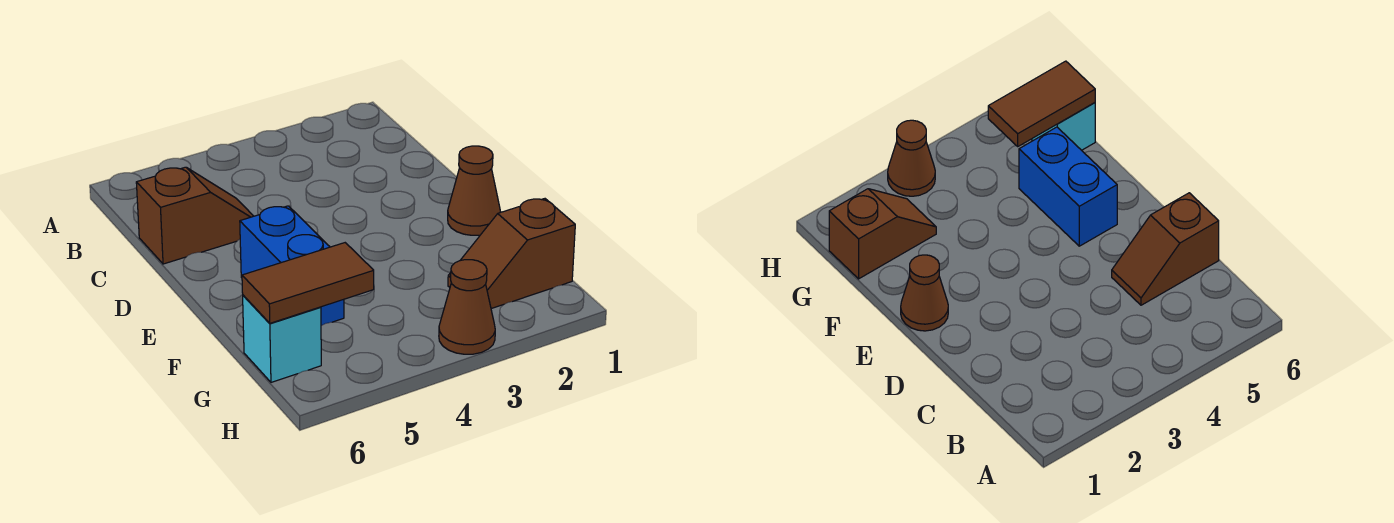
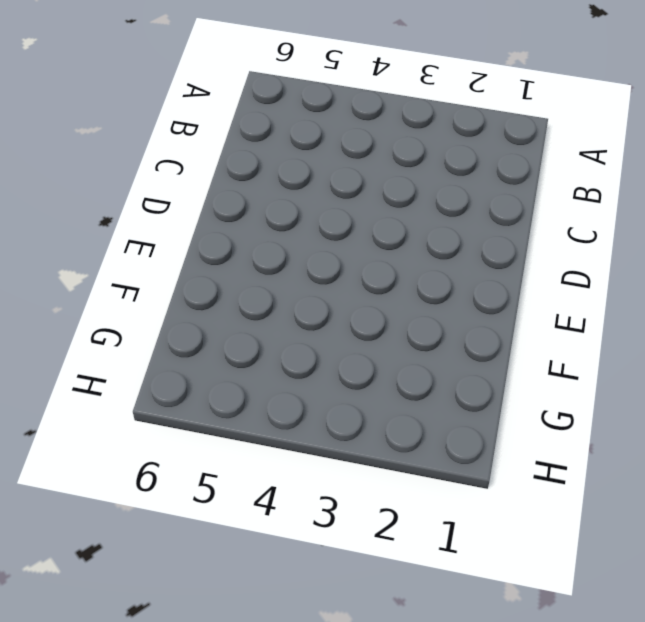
none -> brown slope C5:C6 level 1 top 6
none -> brown cone E1 level 1

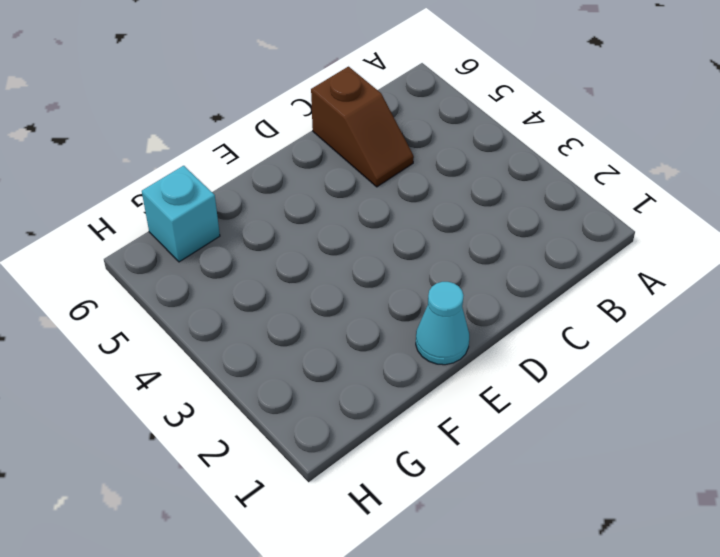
cyan cone E1 level 1 -> brown cone E1 level 1
none -> blue brick E5:F5 level 1
none -> brown slope G1:G2 level 1 top 1

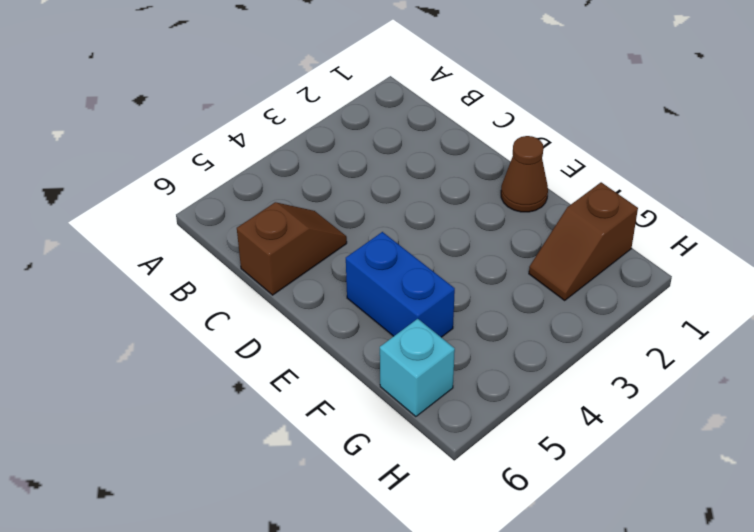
none -> brown cone H3 level 1
none -> brown tile G5:G6 level 2

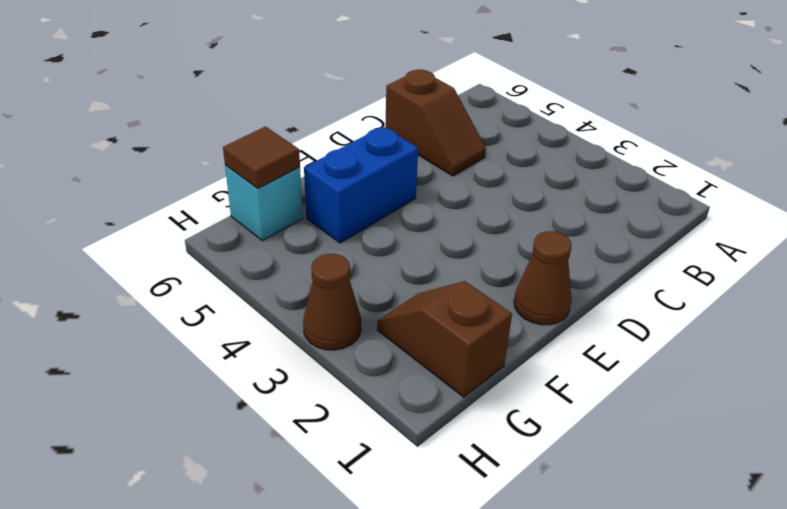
brown tile G6 level 2 -> brown tile G5:G6 level 2

